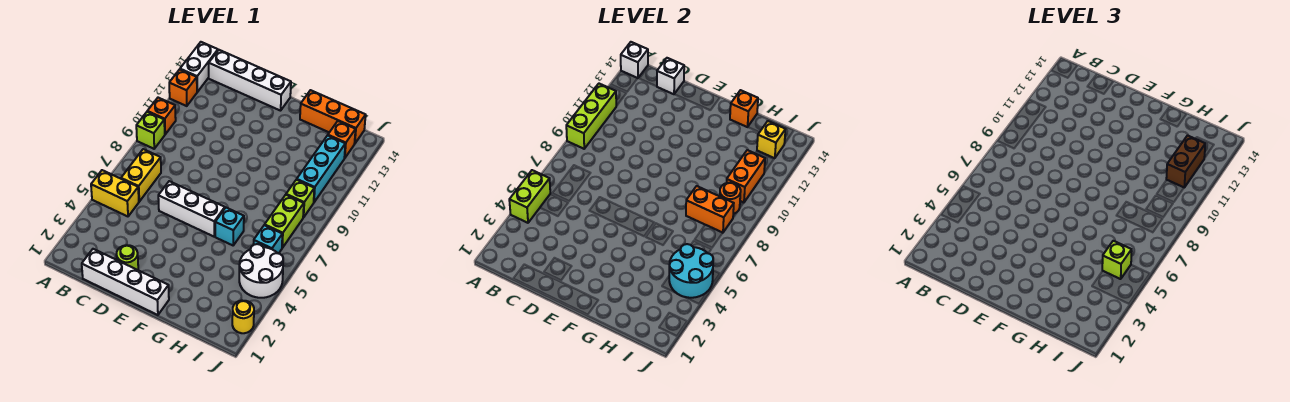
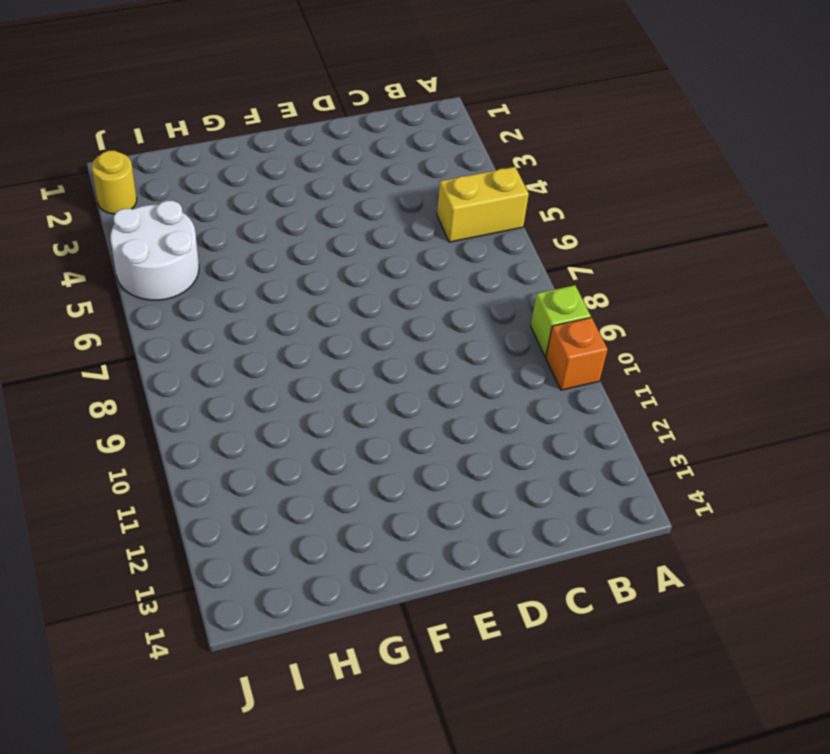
none -> orange brick A12 level 1
none -> white brick A13:A14 level 1
none -> yellow brick B6:B7 level 1
none -> white brick B14:E14 level 1

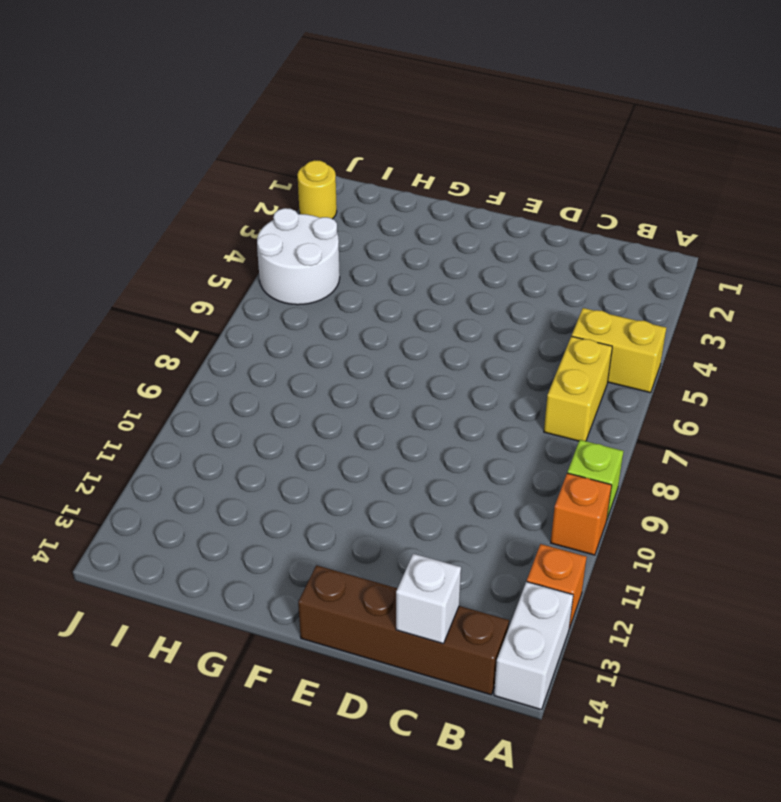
brown brick B14:E14 level 1 -> white brick B14:E14 level 1
none -> white brick C1:F1 level 1
none -> lime round brick D2 level 1
none -> white brick D6:F6 level 1
none -> cyan brick G6 level 1

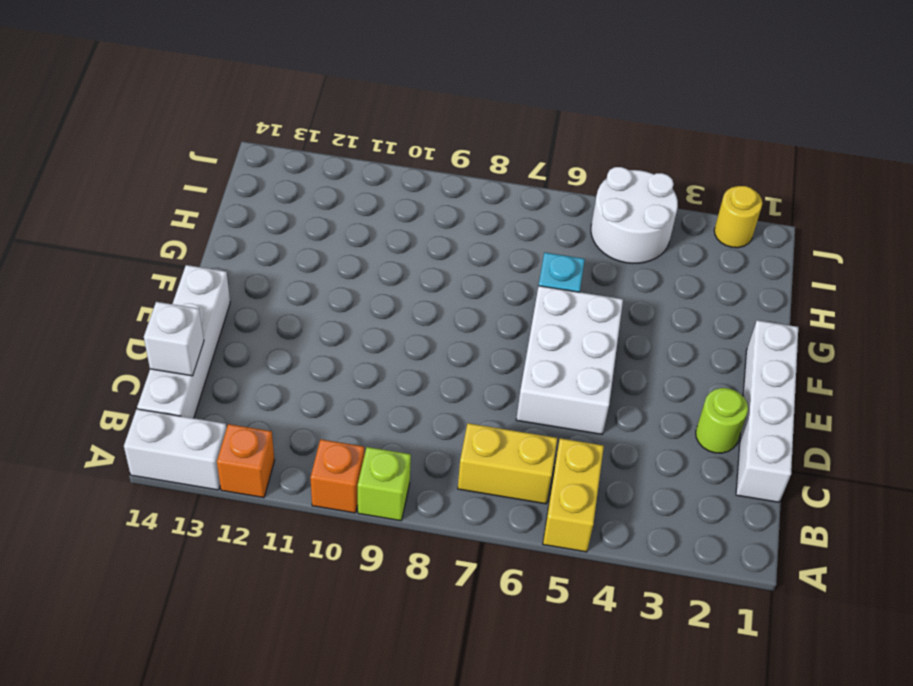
white brick D5:F6 level 1 -> white brick D6:F6 level 1
none -> orange brick G14:I14 level 1
none -> cyan brick I6 level 1
none -> lime brick I7:I8 level 1
none -> lime brick I9 level 1

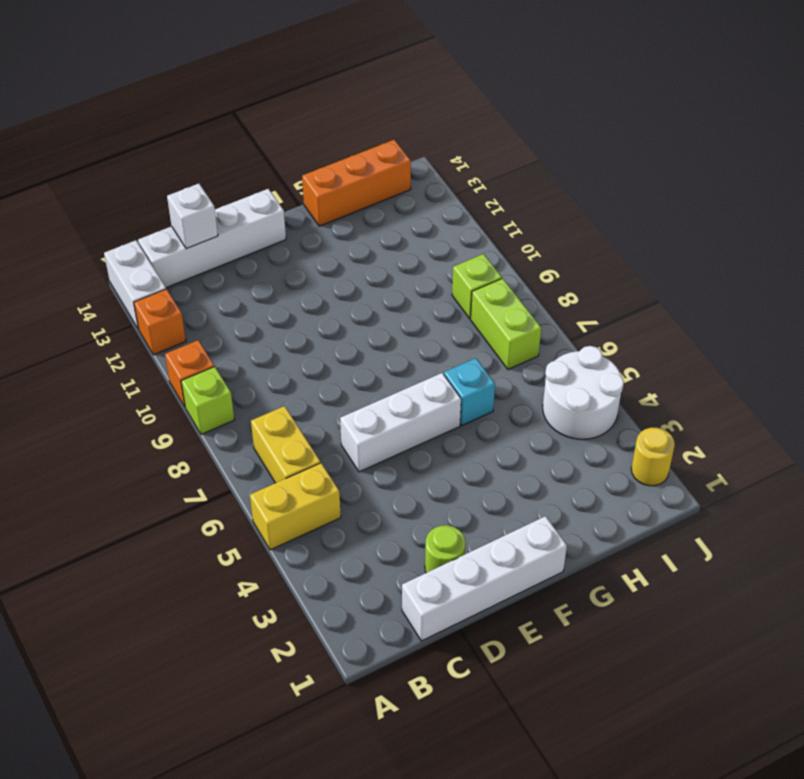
none -> cyan brick I6 level 1
none -> cyan brick I10:I12 level 1
none -> orange brick I13 level 1
none -> lime brick A4:A5 level 2

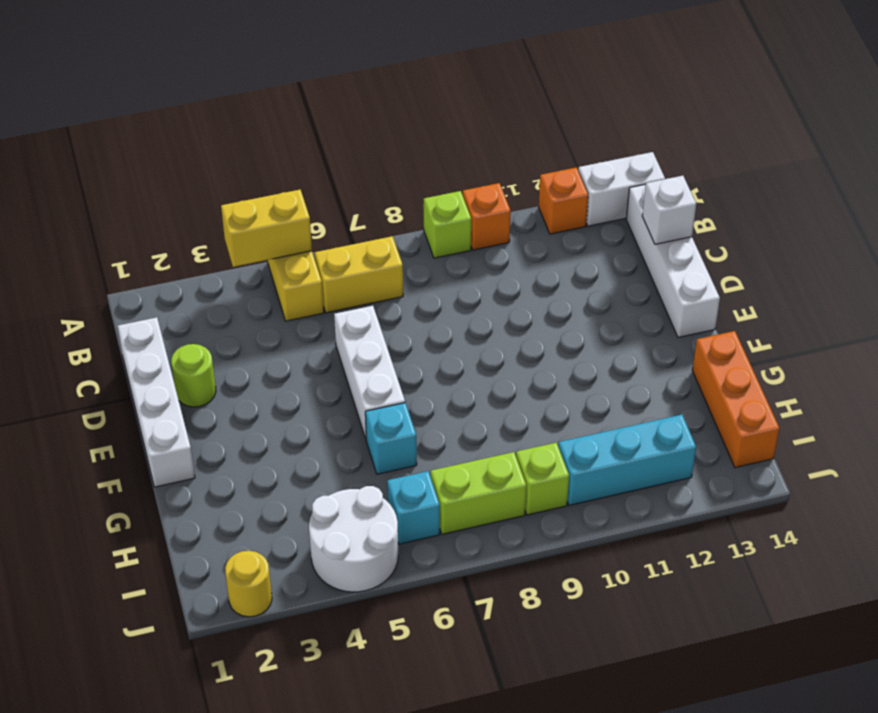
yellow brick A4:A5 level 2 -> lime brick A4:A5 level 2
none -> orange brick I13 level 1
none -> lime brick A9:A11 level 2
none -> white brick A14 level 2
none -> orange brick G14 level 2

